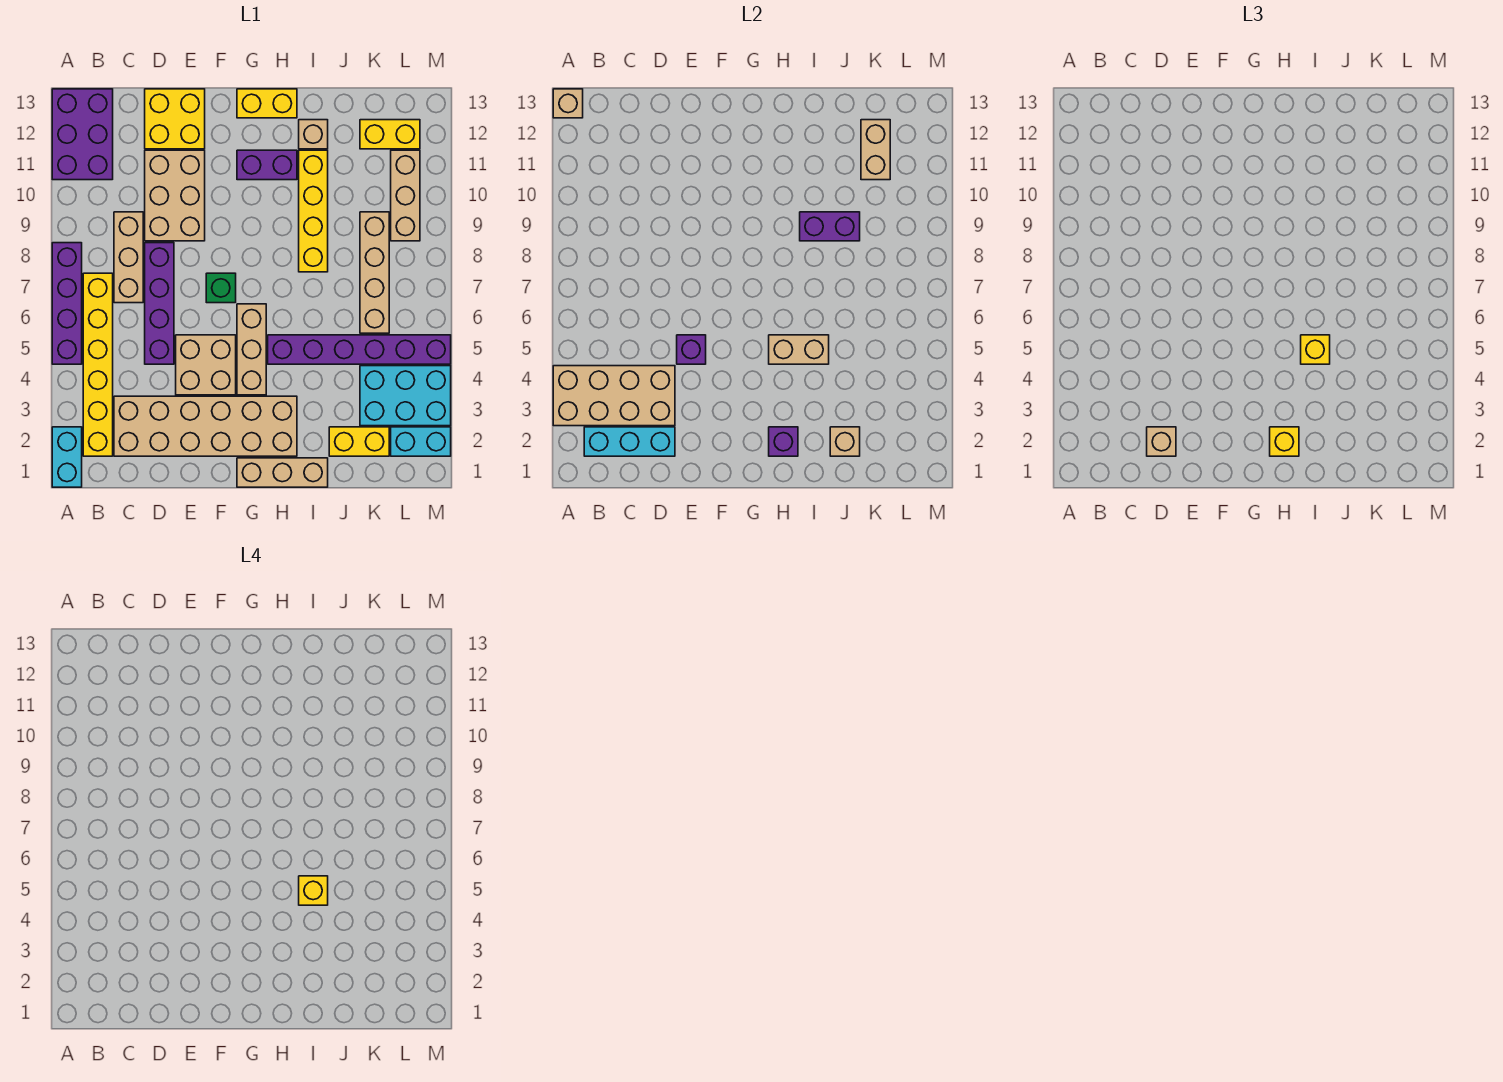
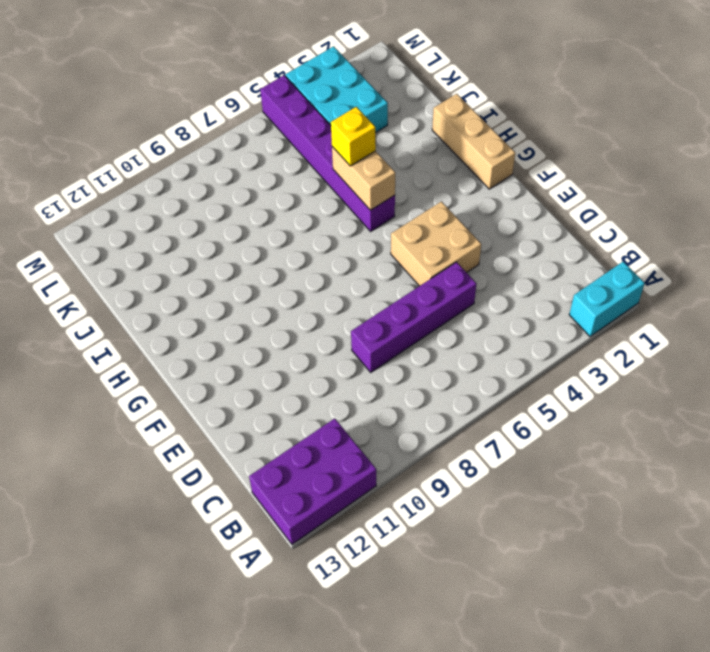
none -> purple brick A5:A8 level 1
none -> yellow brick B2:B7 level 1
none -> tan brick C2:H3 level 1
none -> tan brick C7:C9 level 1

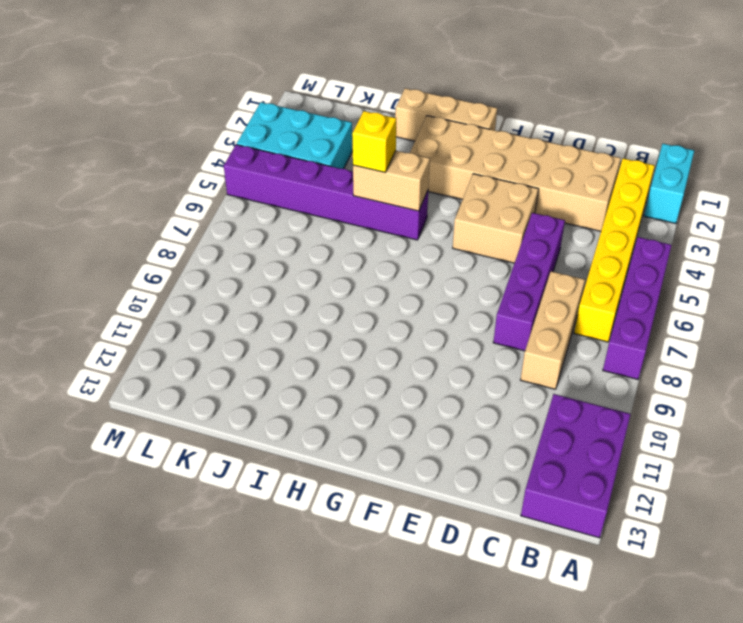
none -> tan brick D9:E11 level 1
none -> yellow brick D12:E13 level 1
none -> green brick F7 level 1
none -> tan brick G4:G6 level 1

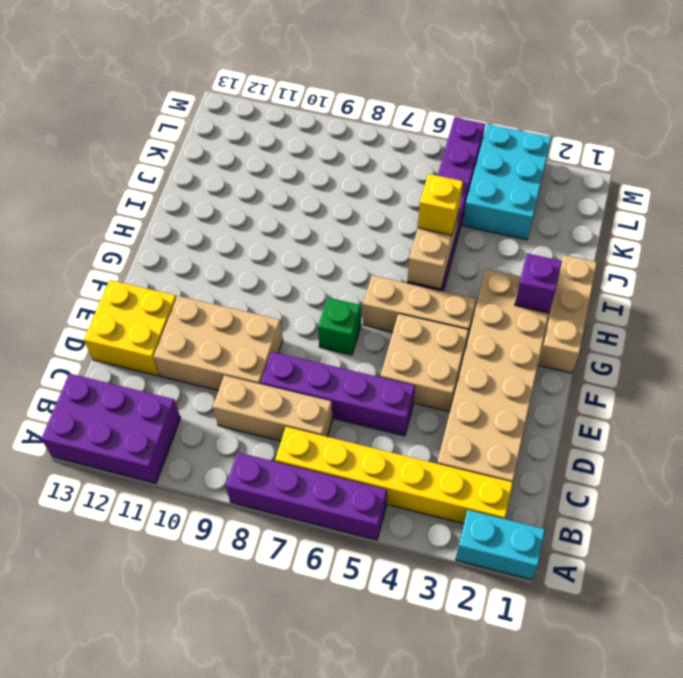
none -> purple brick G11:H11 level 1
none -> yellow brick G13:H13 level 1
none -> yellow brick I8:I11 level 1
none -> tan brick I12 level 1

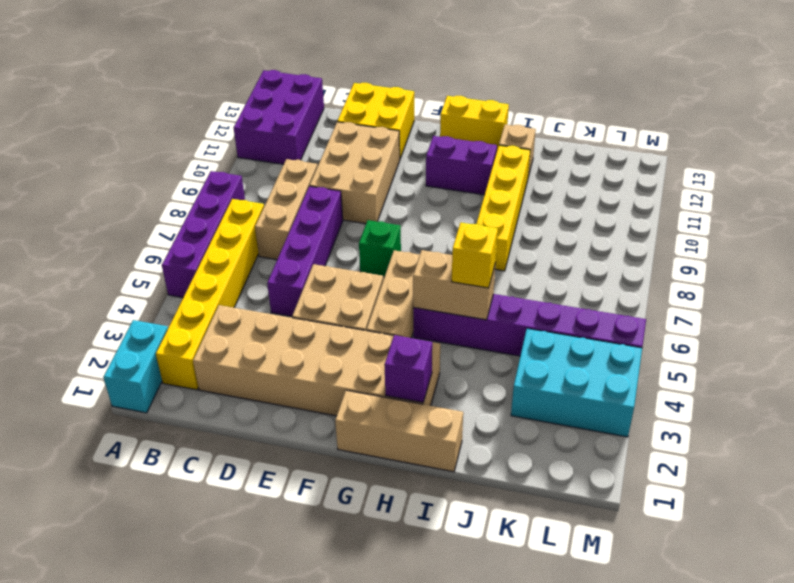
none -> yellow brick J2:K2 level 1
none -> tan brick K6:K9 level 1
none -> yellow brick K12:L12 level 1
none -> cyan brick L2:M2 level 1

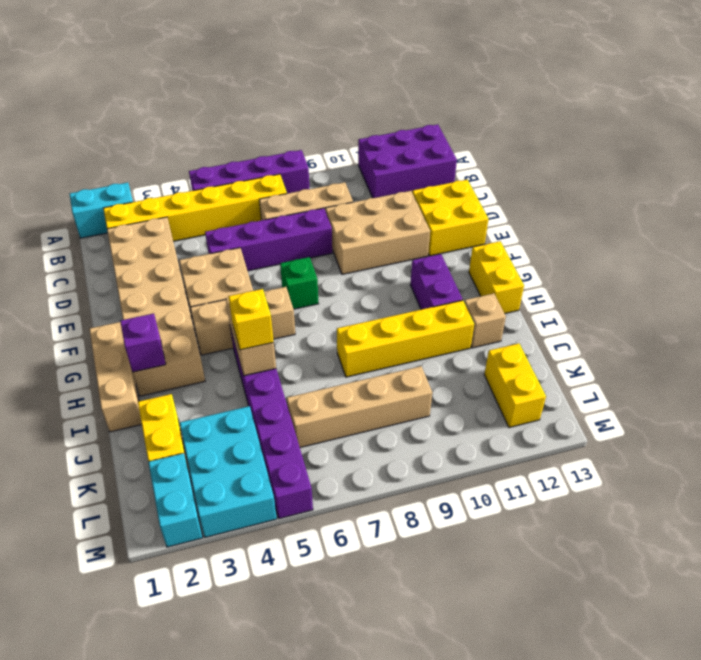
none -> tan brick L9:L11 level 1
none -> tan brick A3:D4 level 2
none -> tan brick A13 level 2
none -> cyan brick B2:D2 level 2

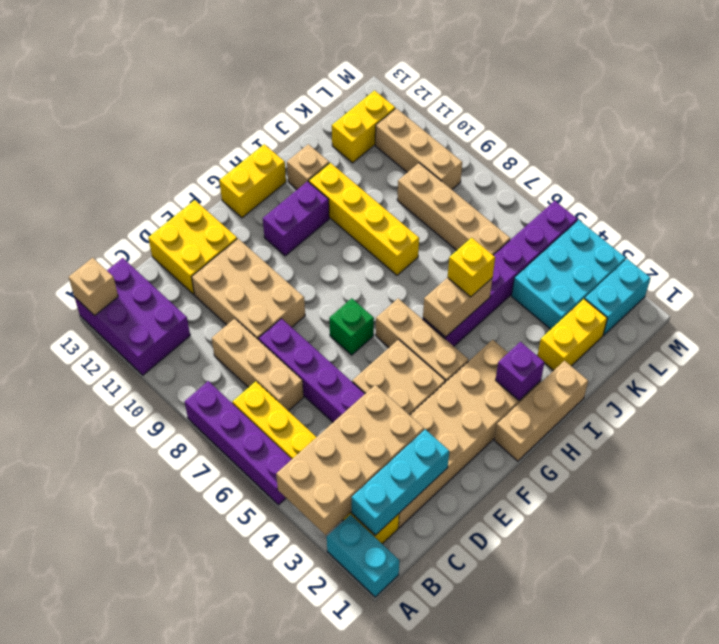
none -> purple brick E5 level 2
none -> purple brick I9:J9 level 2
none -> tan brick J2 level 2
none -> tan brick K11:K12 level 2

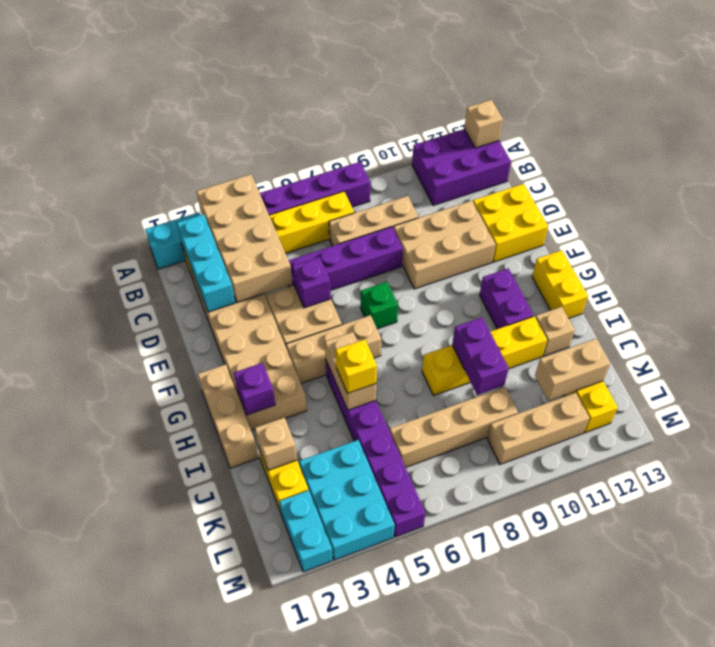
none -> tan brick D2 level 3
none -> yellow brick H2 level 3
none -> yellow brick I5 level 4

